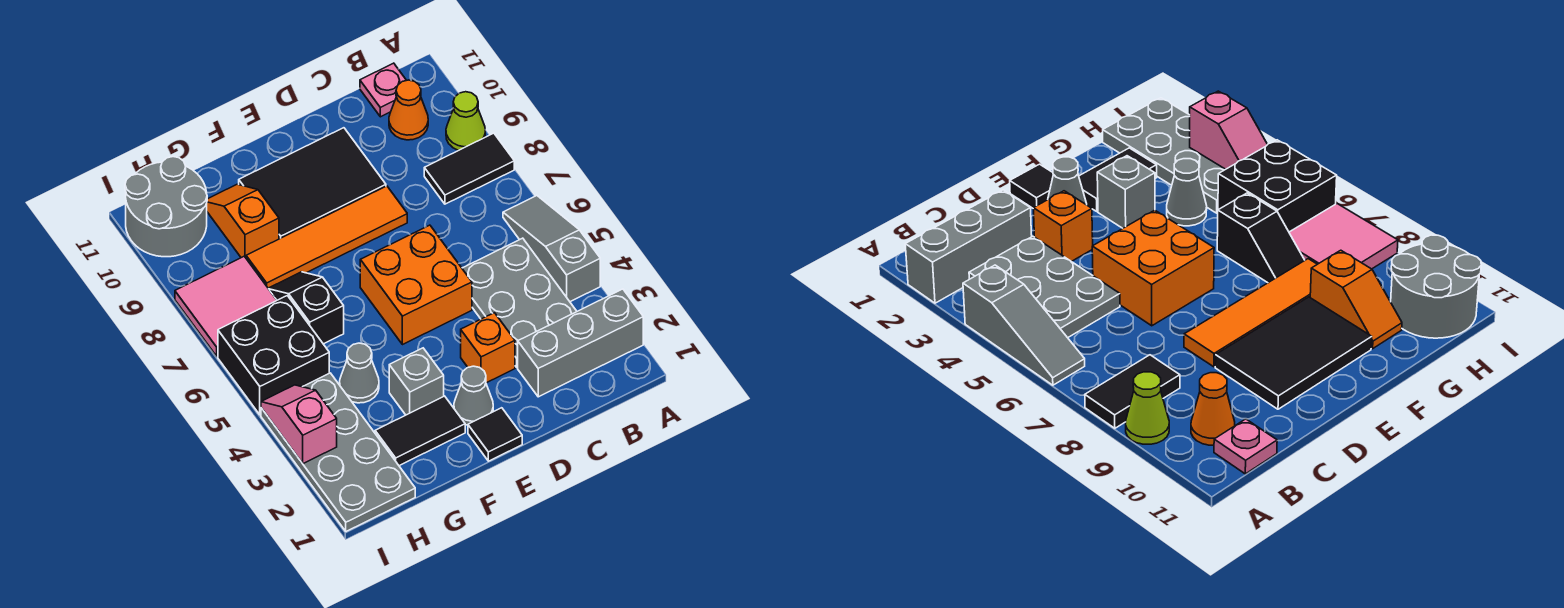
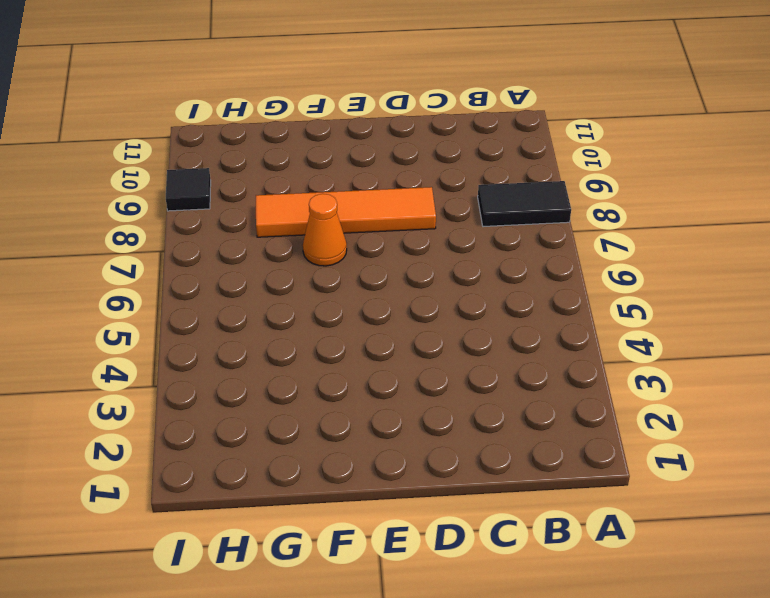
orange cone F7 level 1 -> orange cone B10 level 1
black tile I9 level 1 -> black tile E1 level 1
none -> grey brick A2:C2 level 1
none -> grey slope A4:A6 level 1 top 4
none -> lime cone A9 level 1

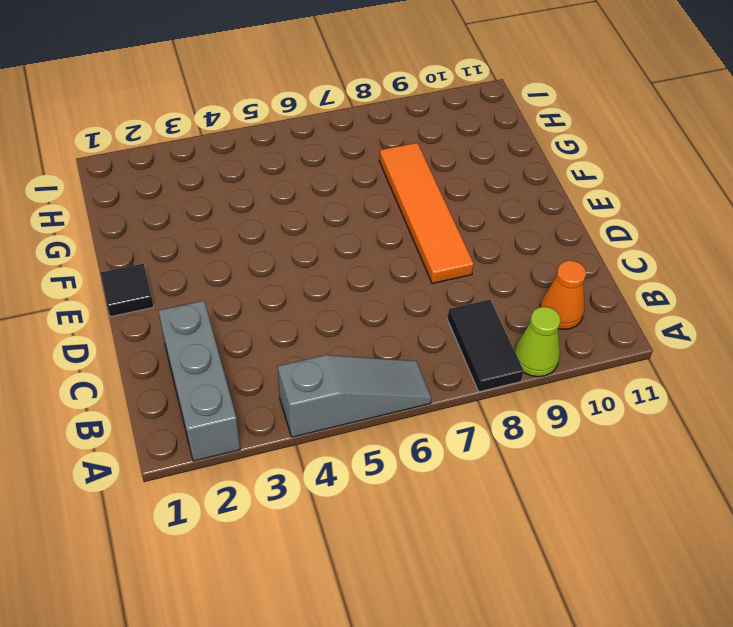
none -> grey plate B3:C5 level 1
none -> pink plate B11 level 1
none -> orange brick D3 level 1

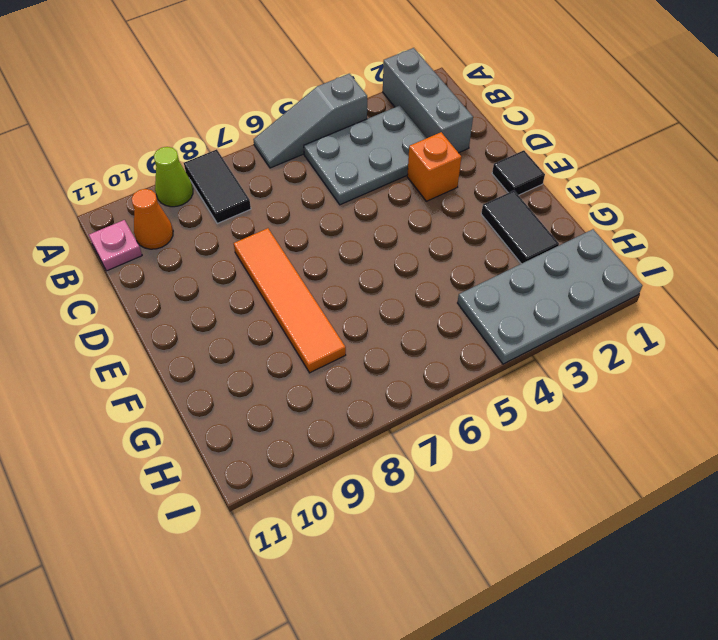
none -> orange brick D5:E6 level 1
none -> black tile D9:F10 level 1
none -> grey cone E2 level 1

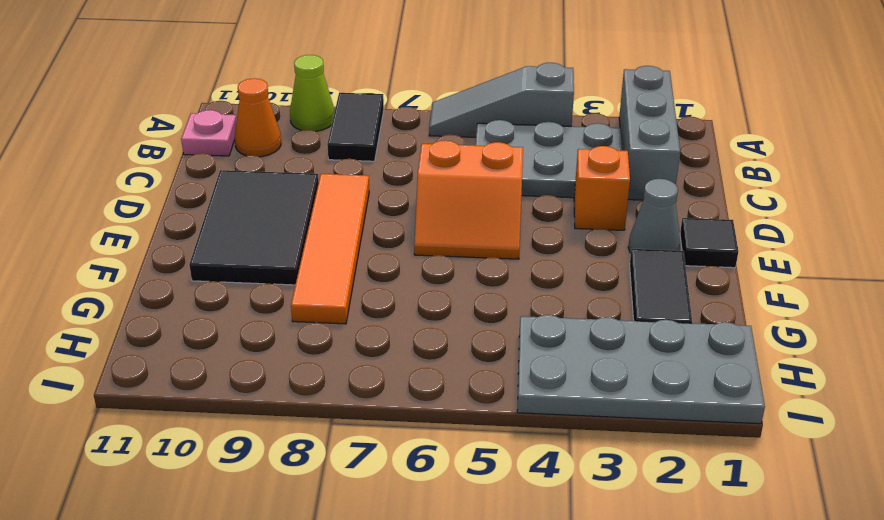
orange slope D5:E6 level 1 top D -> orange brick D5:E6 level 1
none -> grey brick F3 level 1
none -> grey cone G4 level 1
none -> black slope G6:G7 level 1 top 6

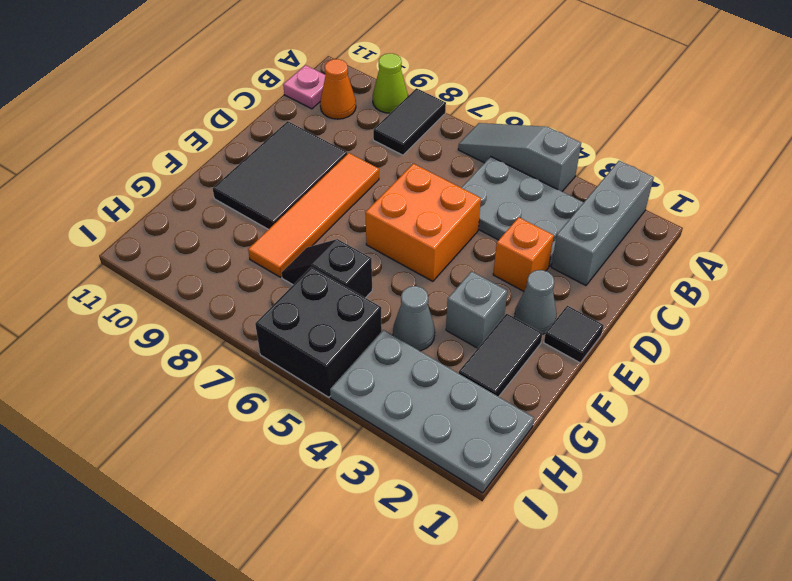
none -> orange slope G9:G10 level 1 top 9
none -> pink tile H7:I8 level 1
none -> grey round brick H10:I11 level 1

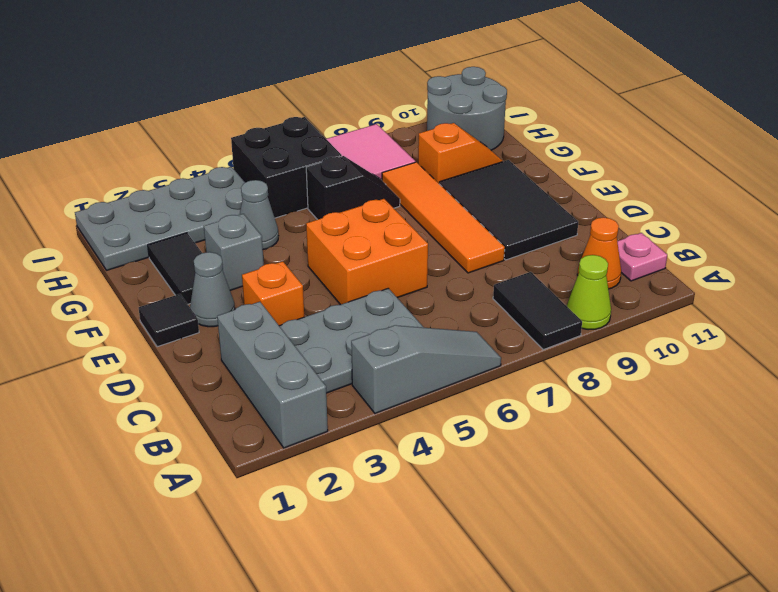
none -> pink slope I3:I4 level 2 top 3

